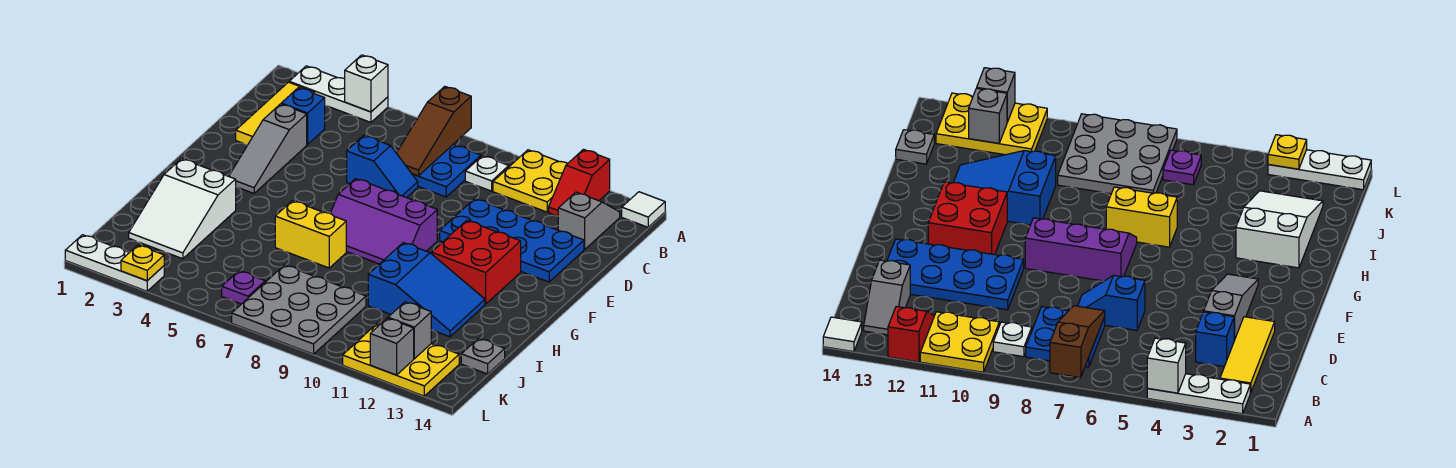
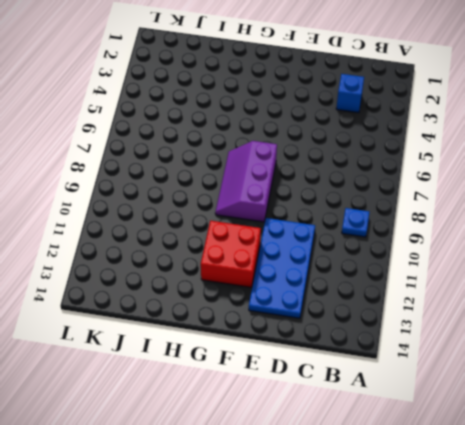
blue plate B9 level 1 -> white plate B9 level 1
none -> white plate A2:A4 level 1
none -> yellow plate A10:B11 level 1
none -> red slope A12:B12 level 1 top A

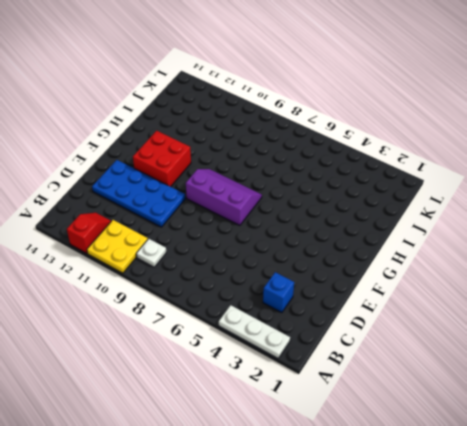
none -> white tile A14 level 1
none -> yellow tile B2:D2 level 1
none -> blue plate B7:C8 level 1

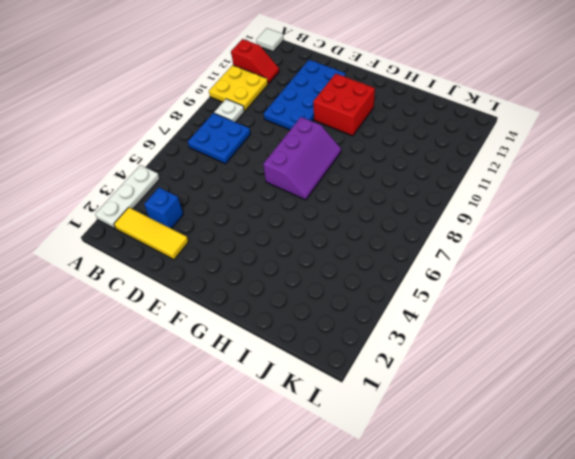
none -> grey slope B13:C13 level 1 top C
none -> grey slope D3:F3 level 1 top D
none -> blue slope D6:D7 level 1 top 6

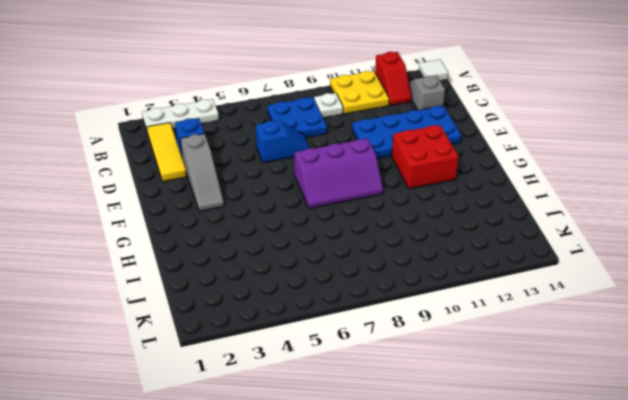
none -> white slope H2:J3 level 1 top H
none -> yellow brick H6:H7 level 1
none -> blue slope H10:I12 level 1 top 10

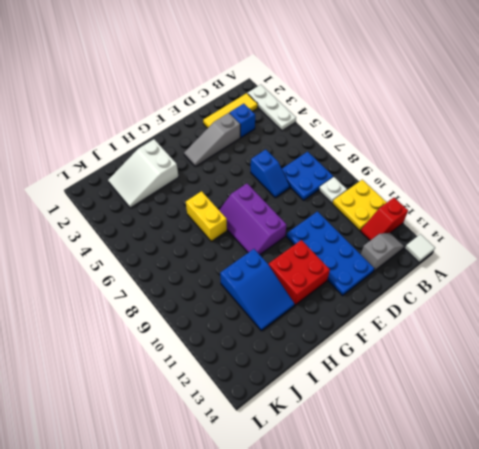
none -> grey plate J7:L9 level 1
none -> grey plate J14 level 1
none -> purple plate K6 level 1

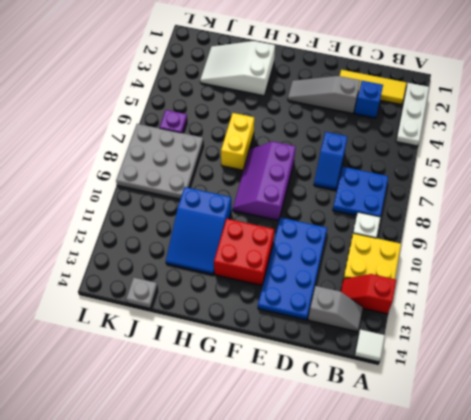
none -> yellow plate K11:L13 level 1
none -> white plate L1:L3 level 1
none -> white brick A4 level 2

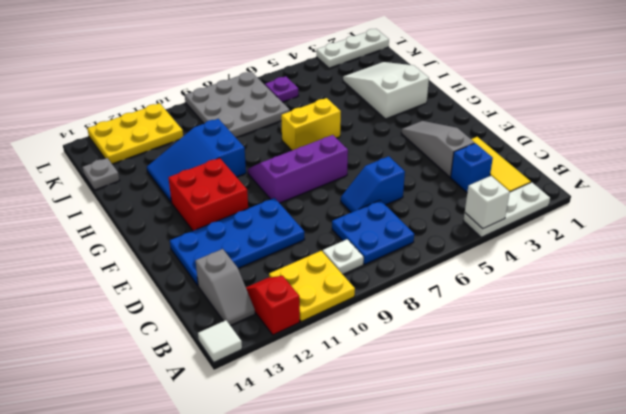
none -> brown slope A7:C7 level 2 top A
none -> grey brick K12 level 2
none -> yellow plate L3 level 2

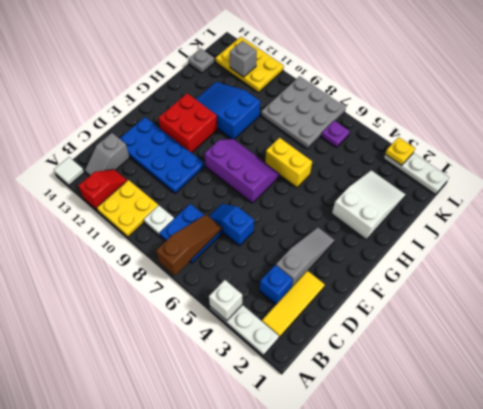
none -> grey brick L12 level 2

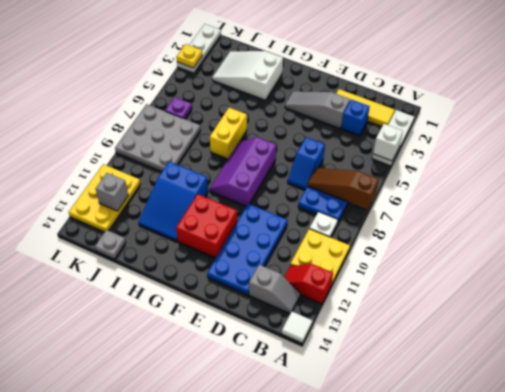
none -> grey brick L12 level 2

